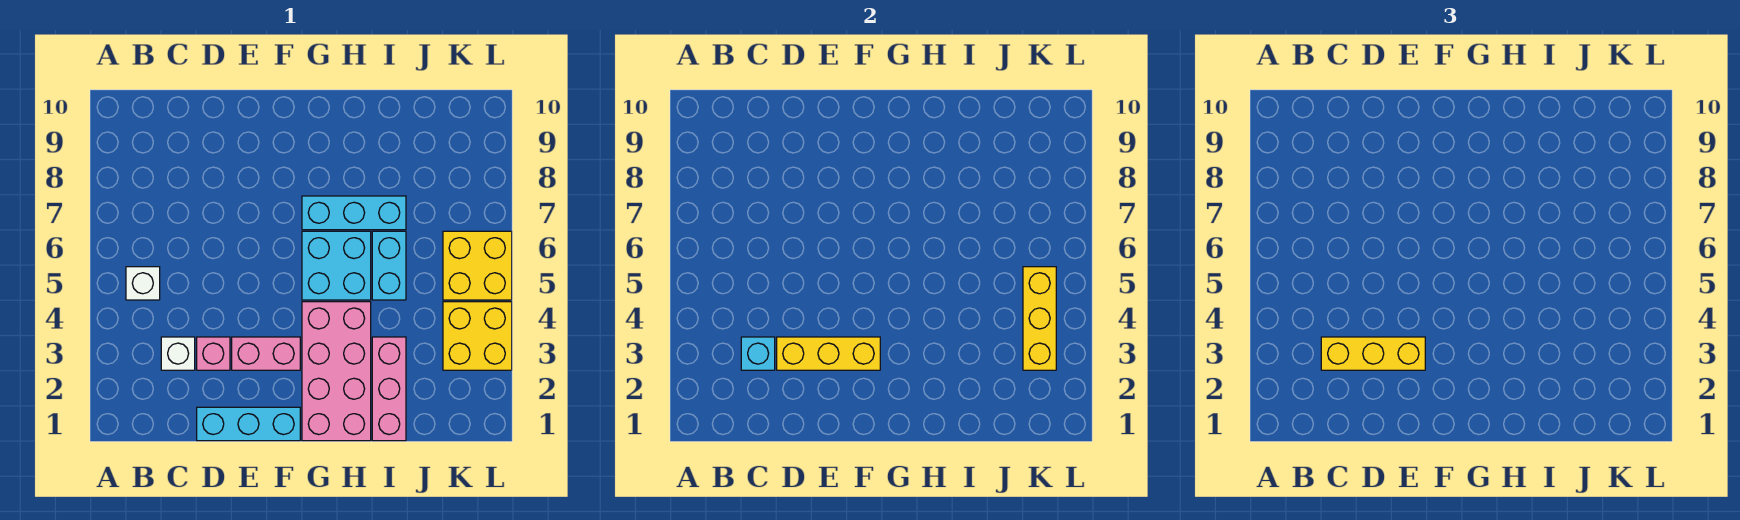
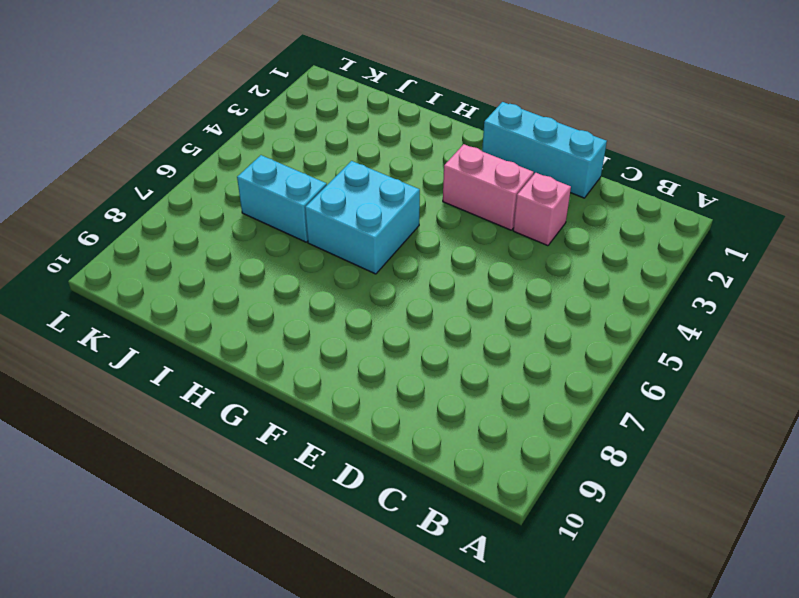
cyan brick I6:J6 level 1 -> cyan brick I5:I6 level 1
none -> white brick B5 level 1
none -> white brick C3 level 1
none -> pink brick G1:H4 level 1

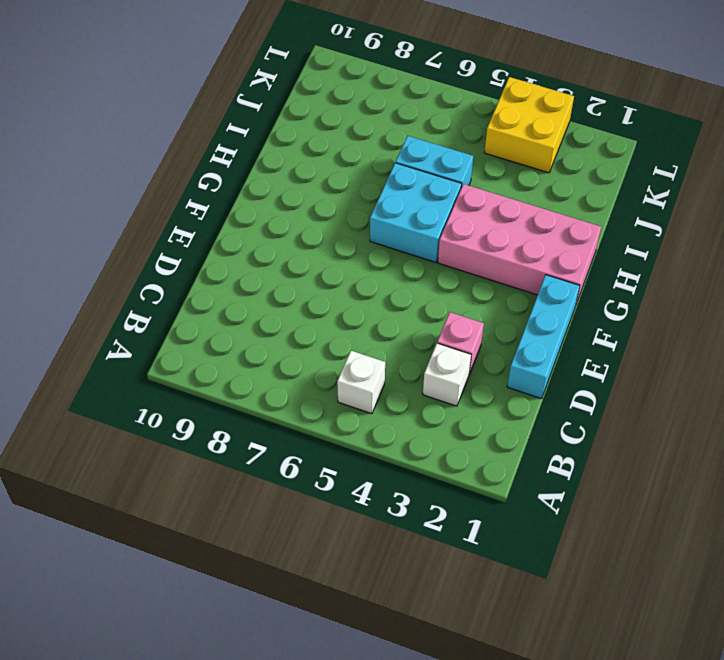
none -> pink brick E3:F3 level 1
none -> cyan brick G7:I7 level 1
none -> pink brick I1:I3 level 1

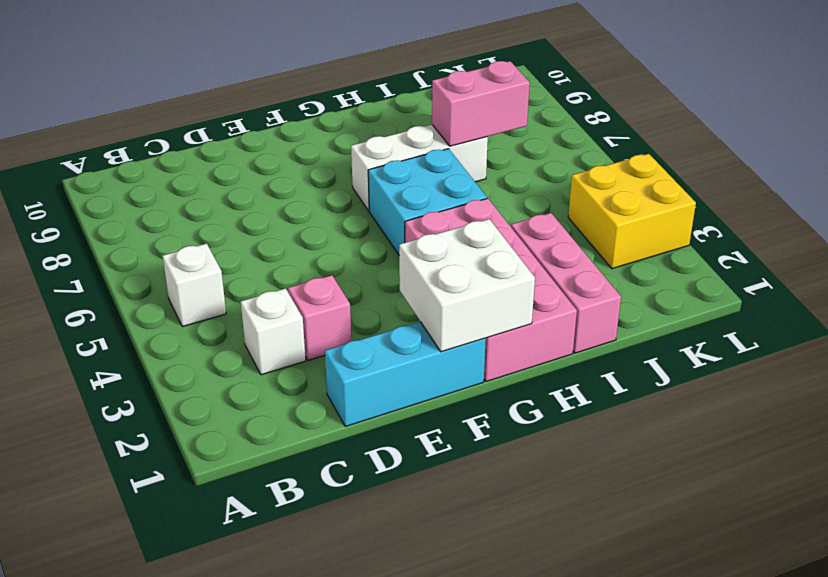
white brick F1:G2 level 2 -> none
white brick G7:I7 level 1 -> cyan brick G7:I7 level 1
pink brick I7:J7 level 2 -> pink brick E3:F3 level 1
none -> cyan brick I5:I6 level 1
none -> yellow brick K5:L6 level 1
none -> cyan brick C3 level 2

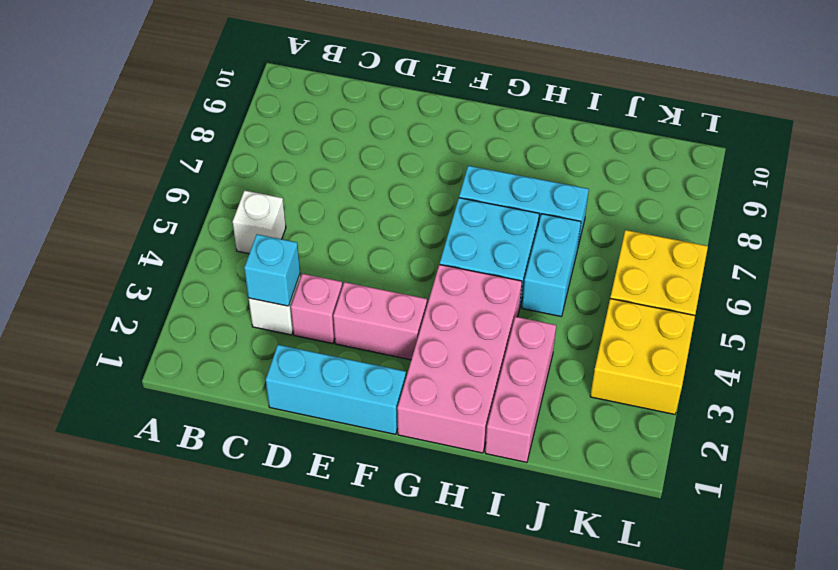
none -> yellow brick D3:F3 level 2
none -> yellow brick K3:K5 level 2
none -> yellow brick C3:E3 level 3

